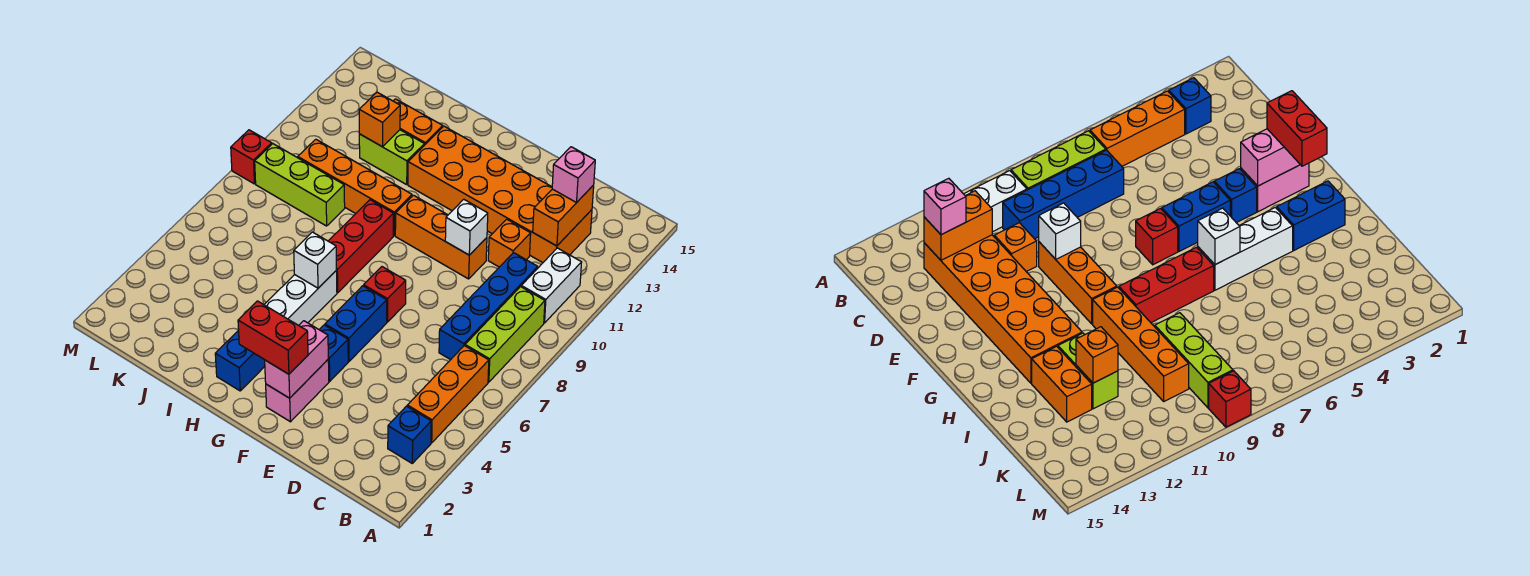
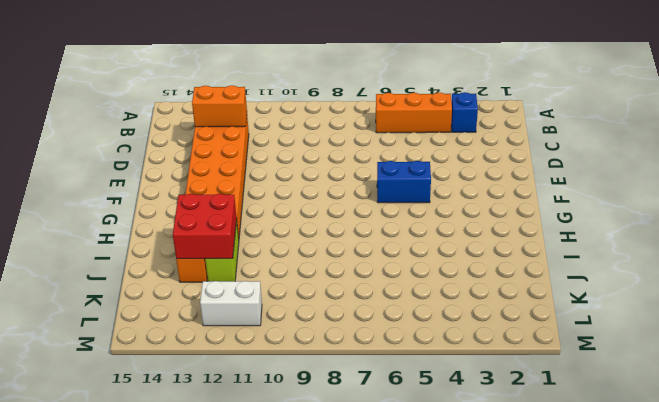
red brick I12:J13 level 2 -> orange brick J12 level 2
white brick L11:L12 level 1 -> white brick B10:B11 level 1
none -> lime brick B7:B9 level 1
none -> blue brick C7:C10 level 1
none -> orange brick D11 level 1

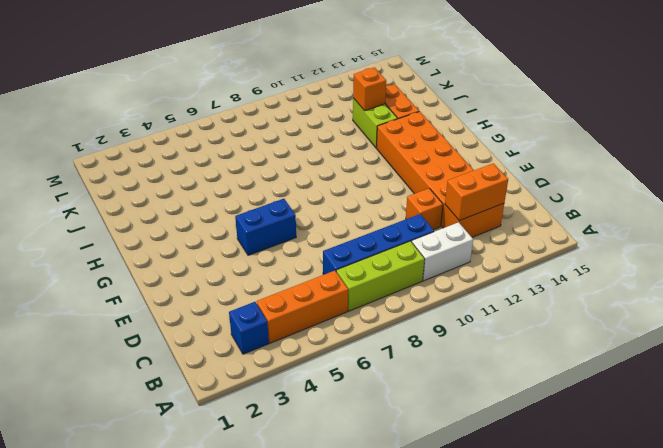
none -> orange brick E10:G10 level 1
none -> pink brick F2:F3 level 1
none -> blue brick F4 level 1

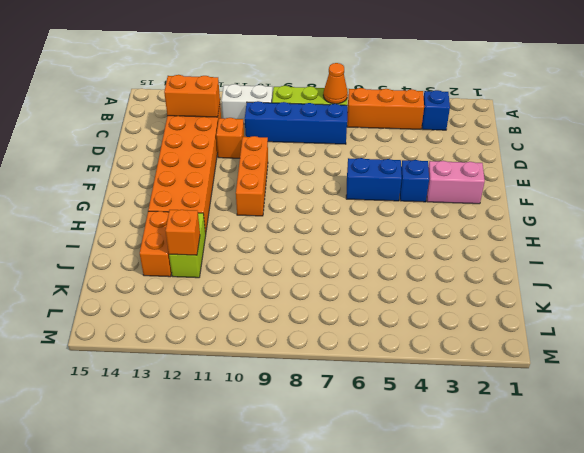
orange cone B7 level 2 -> none
none -> red brick F7 level 1
none -> blue brick H2:H3 level 1
none -> white brick H4:H6 level 1

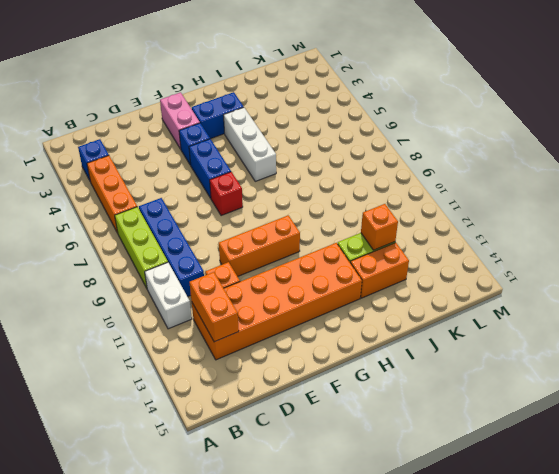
blue brick G3:H3 level 1 -> blue brick H2:H3 level 1
none -> red brick H7:H9 level 1
none -> orange brick H10:K10 level 1
none -> lime brick J9:L9 level 1

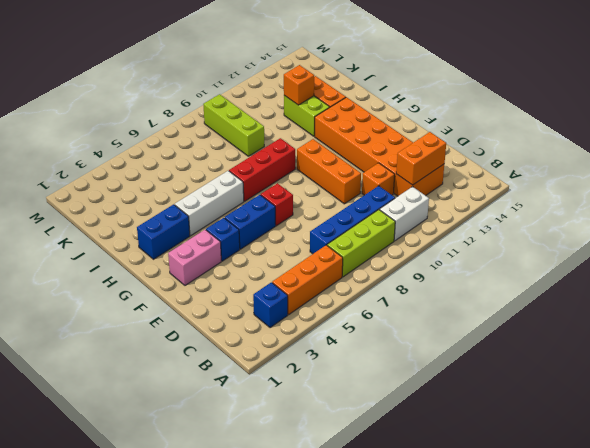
none -> orange brick H10:K10 level 1
none -> red brick M9 level 1
none -> white brick E10 level 2

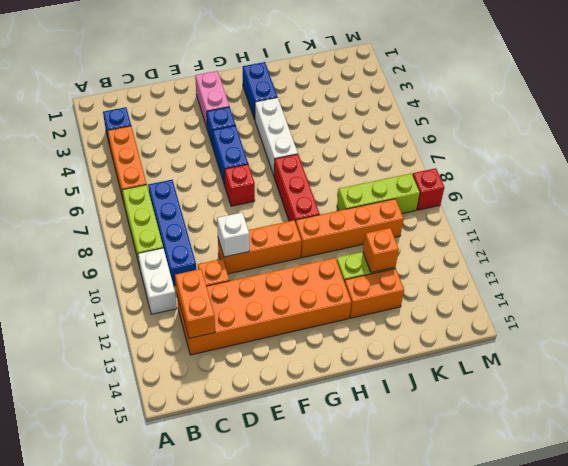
none -> pink brick F2:F3 level 2
none -> white brick H6 level 2
none -> pink brick C13 level 3

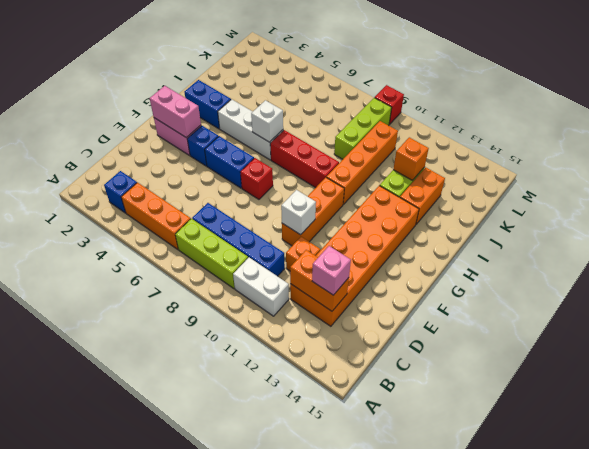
none -> red brick F2:G2 level 3

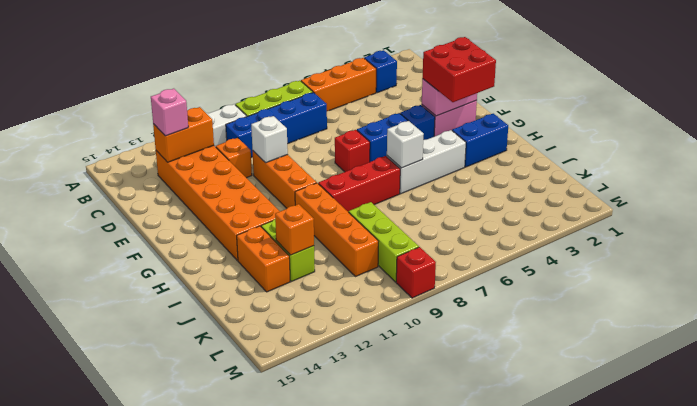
red brick F2:G3 level 3 -> red brick F2:G2 level 3

